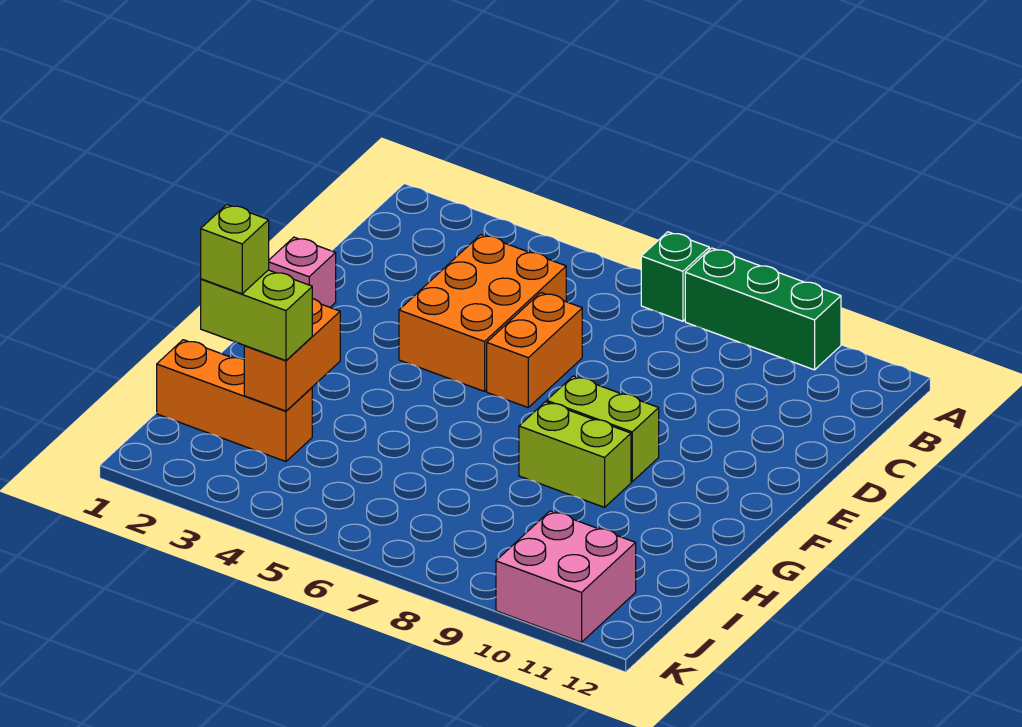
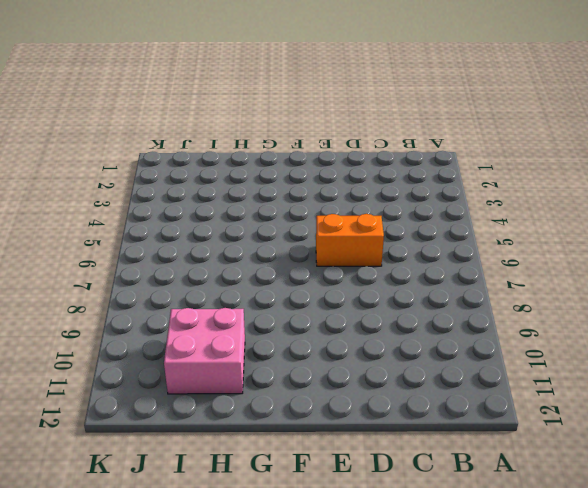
pink brick H10:I11 level 1 -> pink brick J10:K11 level 1
none -> green brick A7 level 1
none -> green brick A8:A10 level 1
none -> orange brick C4:E5 level 1

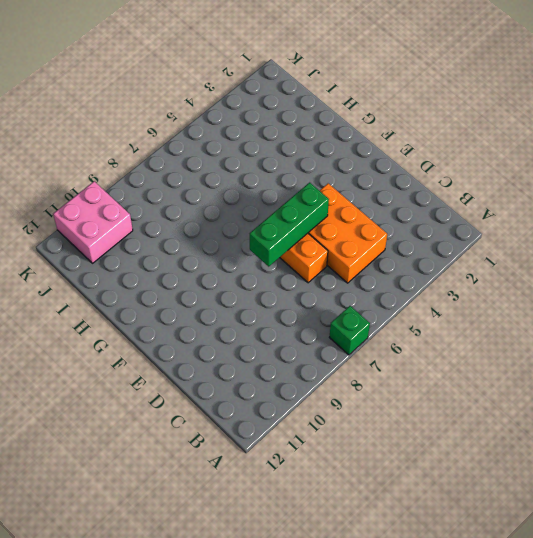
green brick E5:E7 level 2 -> green brick A8:A10 level 1
none -> pink brick E1 level 1
none -> lime brick F8:F9 level 1
none -> lime brick G8:G9 level 1

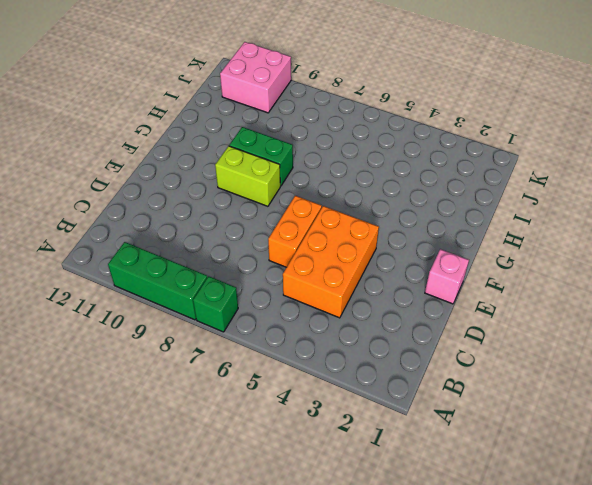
green brick G8:G9 level 1 -> lime brick G8:G9 level 1
none -> orange brick I1:I3 level 1
none -> orange brick H3:I3 level 2
none -> lime brick I2:I3 level 3

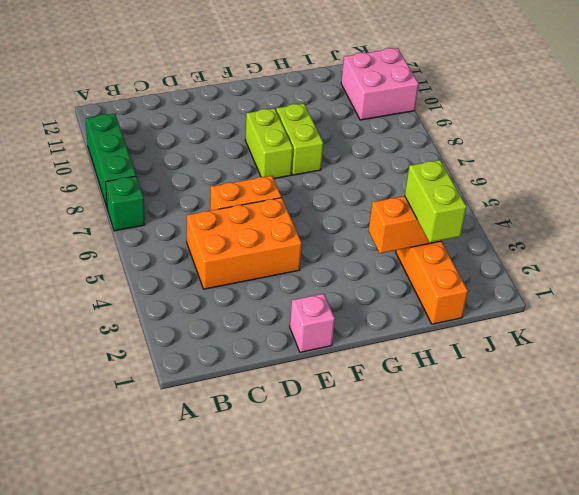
none -> lime brick I2 level 4

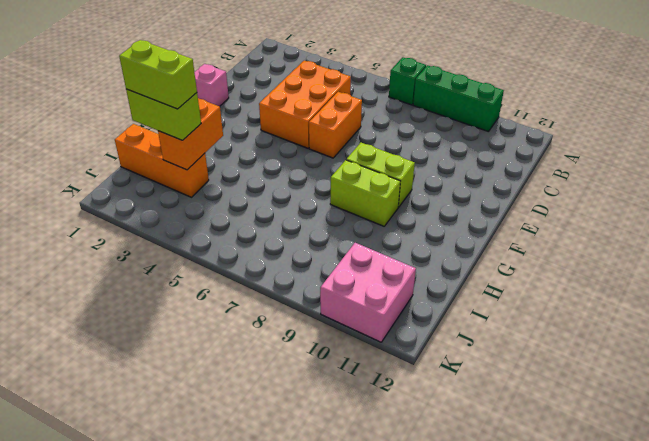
lime brick I2:I3 level 4 -> lime brick I2 level 4

